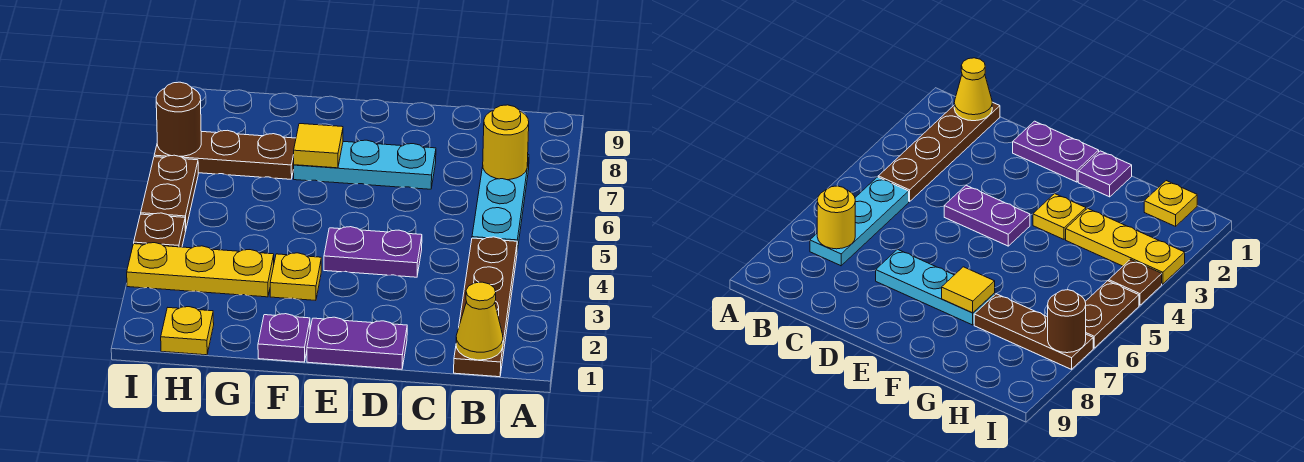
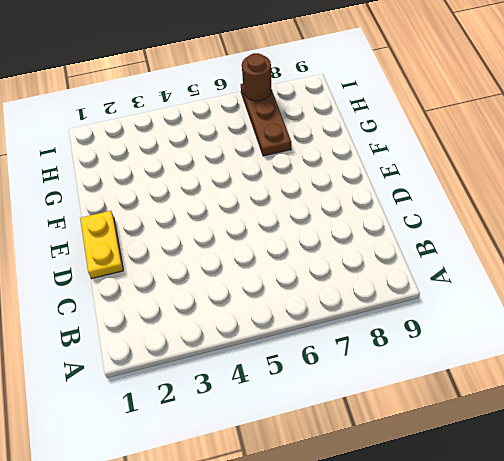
yellow plate D1:E1 level 1 -> purple plate D1:E1 level 1
none -> brown plate B1:B4 level 1
none -> cyan plate B5:B7 level 1
none -> purple plate D4:E4 level 1

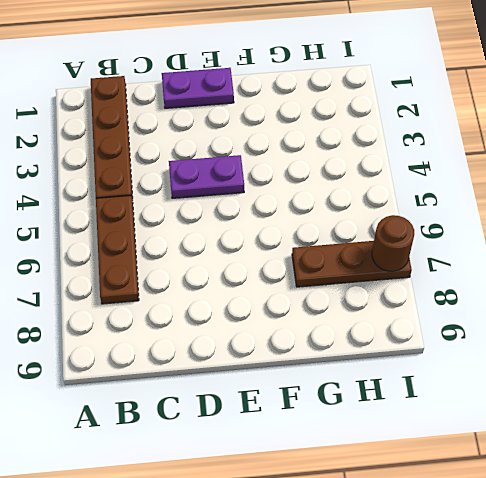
brown plate B5:B7 level 1 -> cyan plate B5:B7 level 1
none -> cyan plate D7:F7 level 1
none -> purple plate F1 level 1
none -> yellow plate F3 level 1

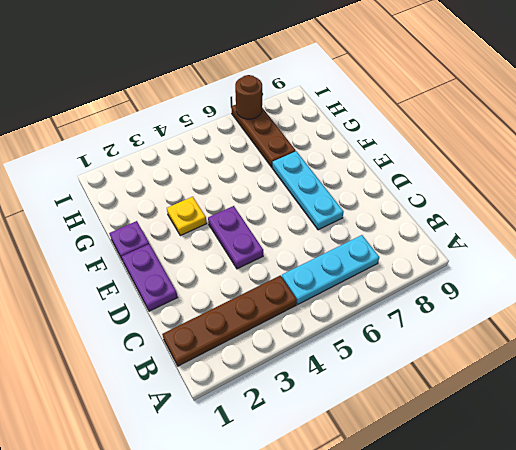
none -> yellow plate G3:I3 level 1
none -> yellow plate H1 level 1
none -> brown plate I4 level 1

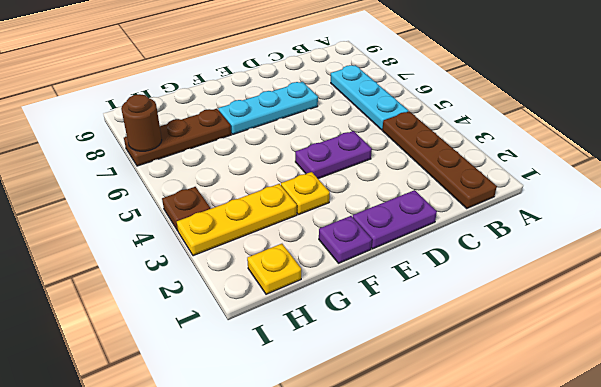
none -> brown plate I5:I6 level 1
none -> yellow cone B1 level 2
none -> yellow round brick B7 level 2

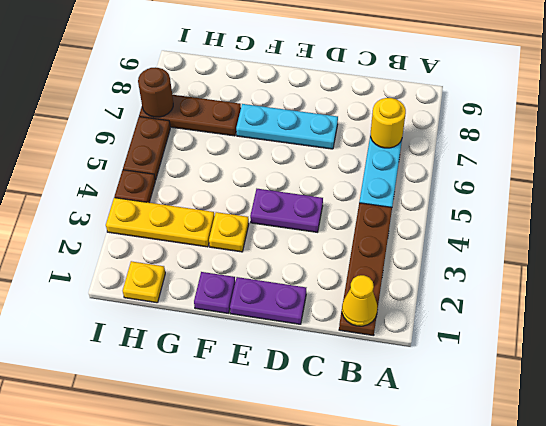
none -> yellow tile F7 level 2

